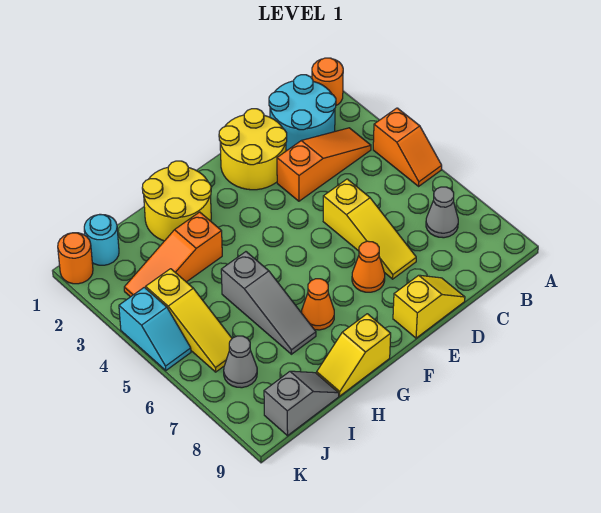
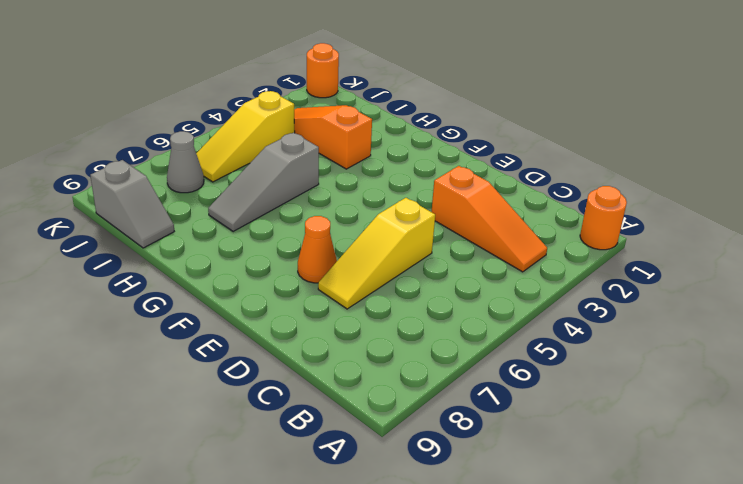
none -> orange slope A4:A5 level 1 top 4
none -> cyan round brick B1:C2 level 1
none -> grey cone B7 level 1

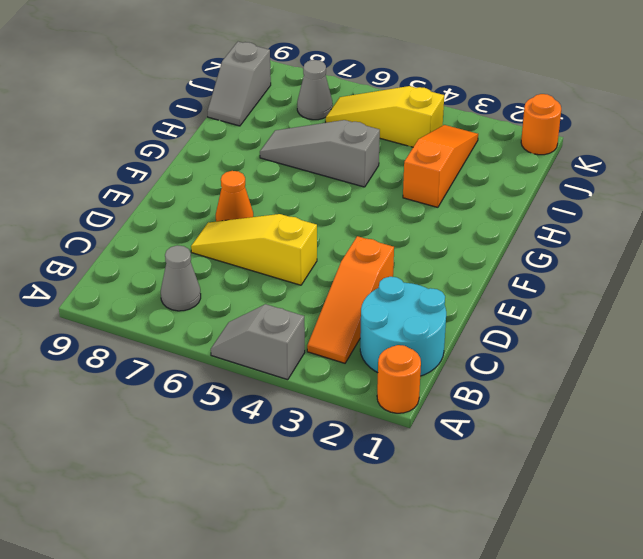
grey slope A4:A5 level 1 top 4 -> orange slope A4:A5 level 1 top 4
none -> yellow round brick D1:E2 level 1
none -> yellow slope D9:E9 level 1 top E
none -> yellow round brick G1:H2 level 1

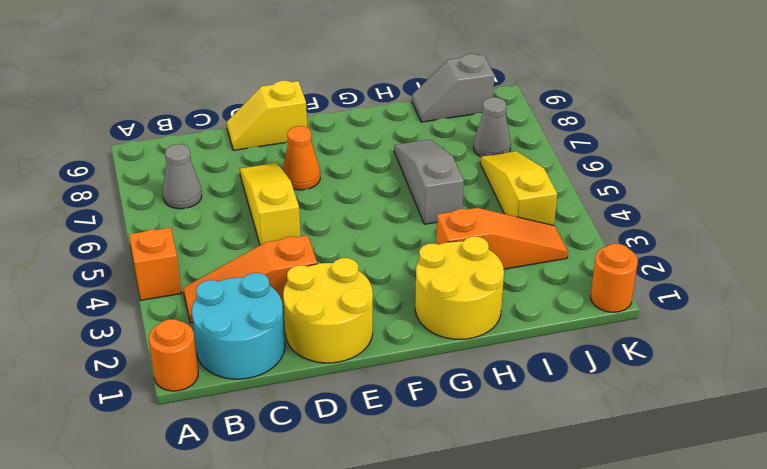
none -> orange cone G7 level 1
none -> yellow slope G9:H9 level 1 top G
none -> cyan round brick J1 level 1

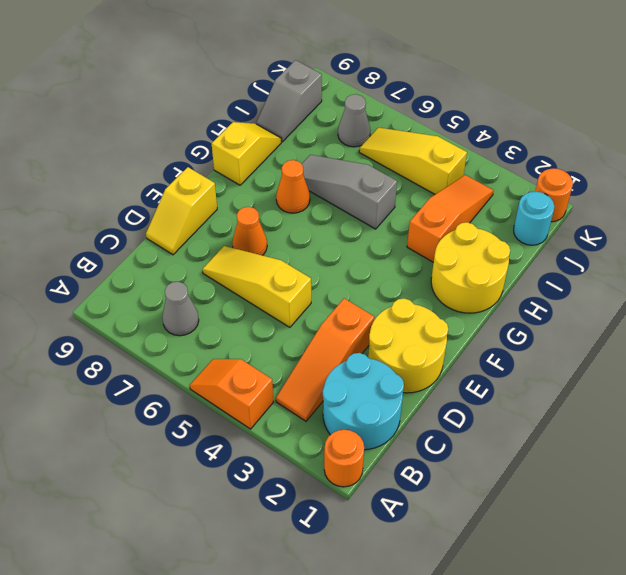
none -> cyan slope K4:K5 level 1 top 4

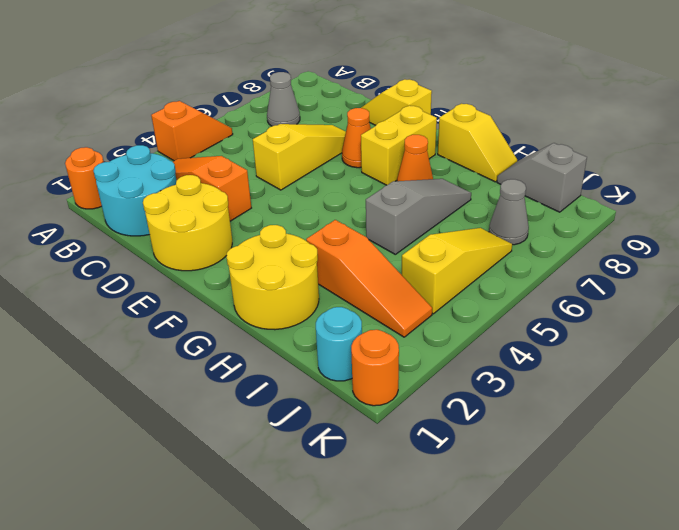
yellow brick F7:F8 level 1 -> none
none -> cyan slope K4:K5 level 1 top 4

